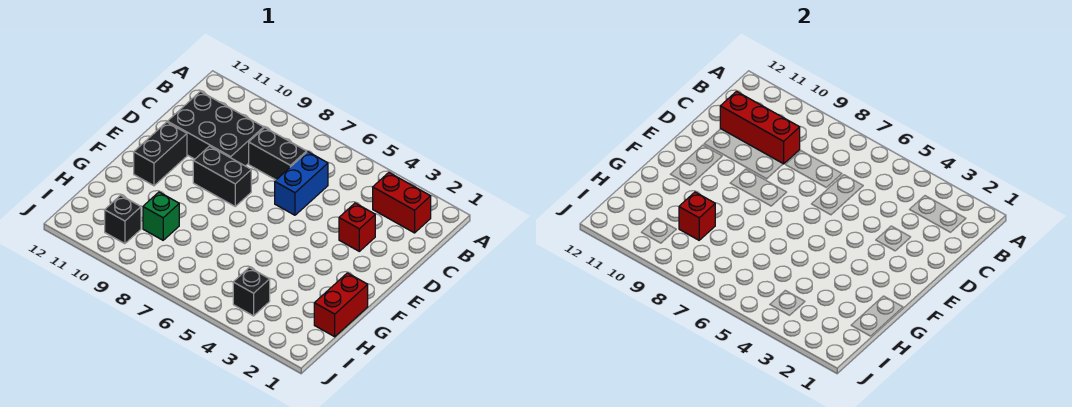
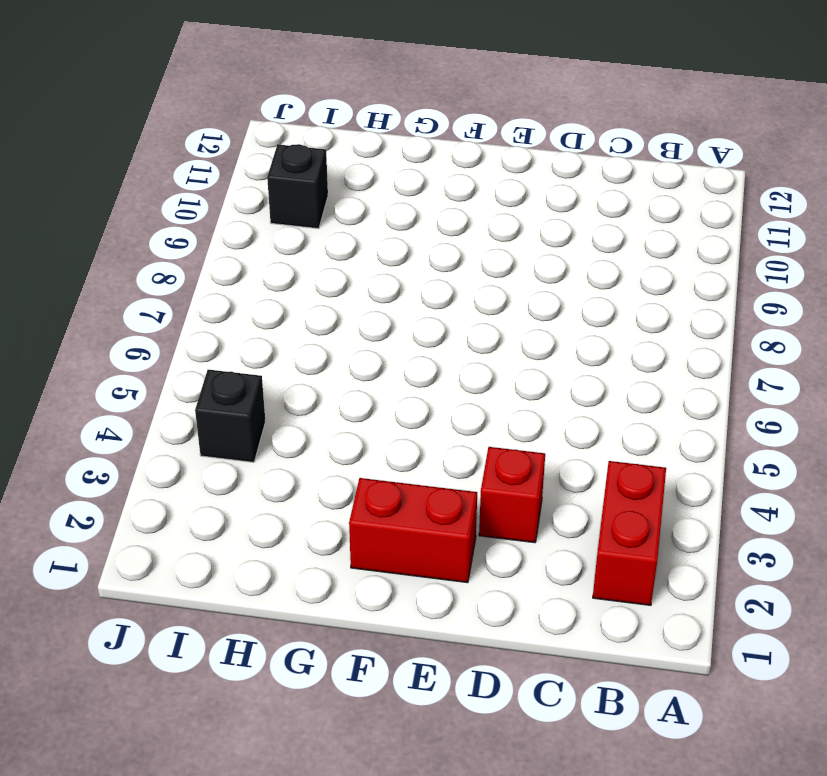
red brick E2:F2 level 1 -> red brick G1:H1 level 1
none -> blue brick C6:D6 level 1
none -> black brick C7:C8 level 1
none -> black brick C9:D11 level 1

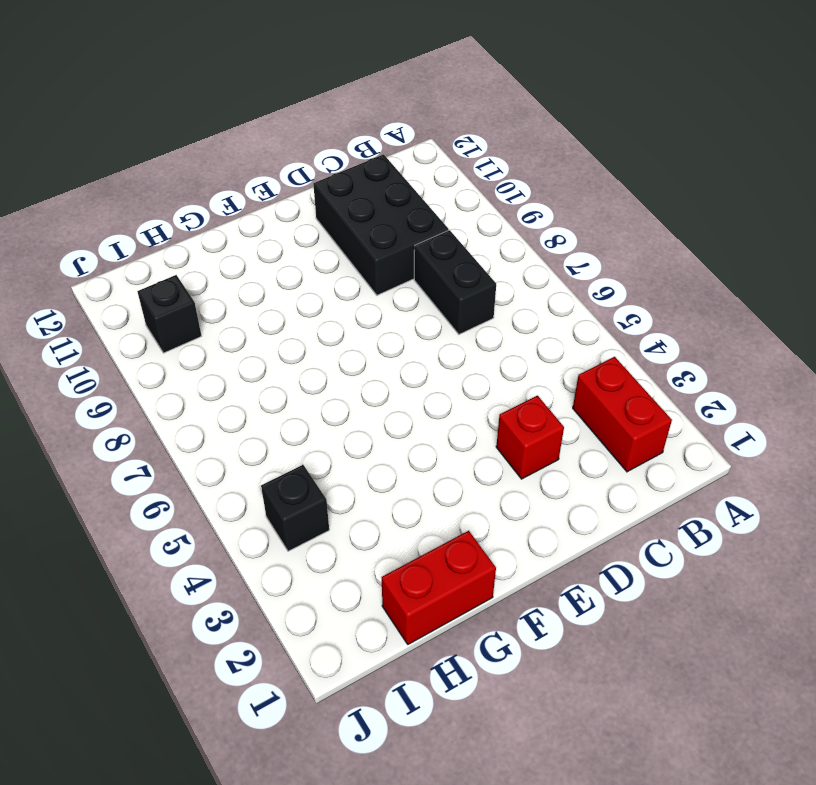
none -> blue brick C6:D6 level 1
none -> black brick E8:E9 level 1
none -> black brick E11:F11 level 1

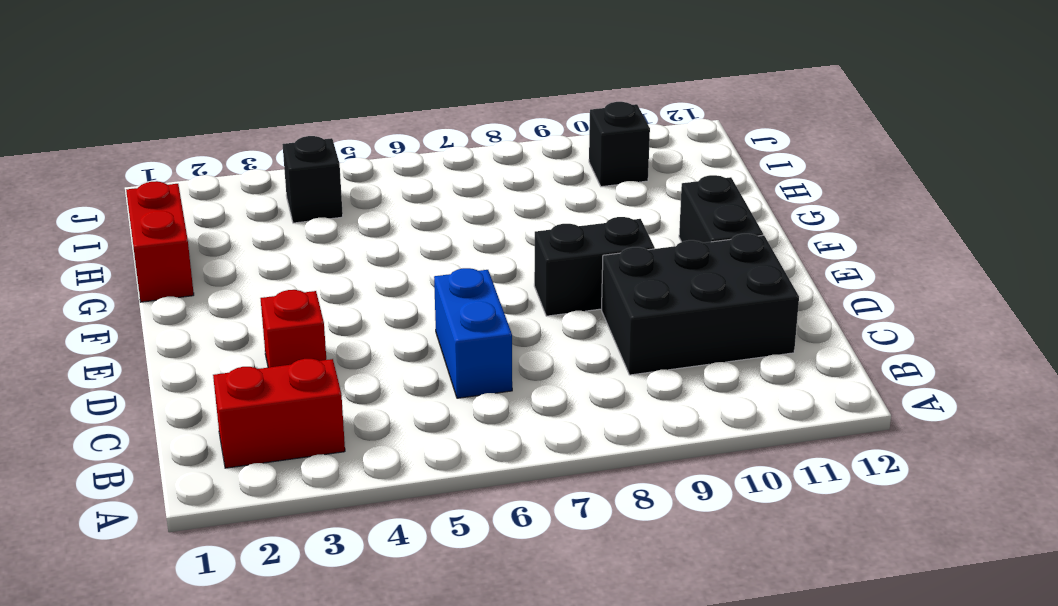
none -> black brick C7:C8 level 1
none -> green brick H9 level 1
none -> red brick C9:C11 level 2

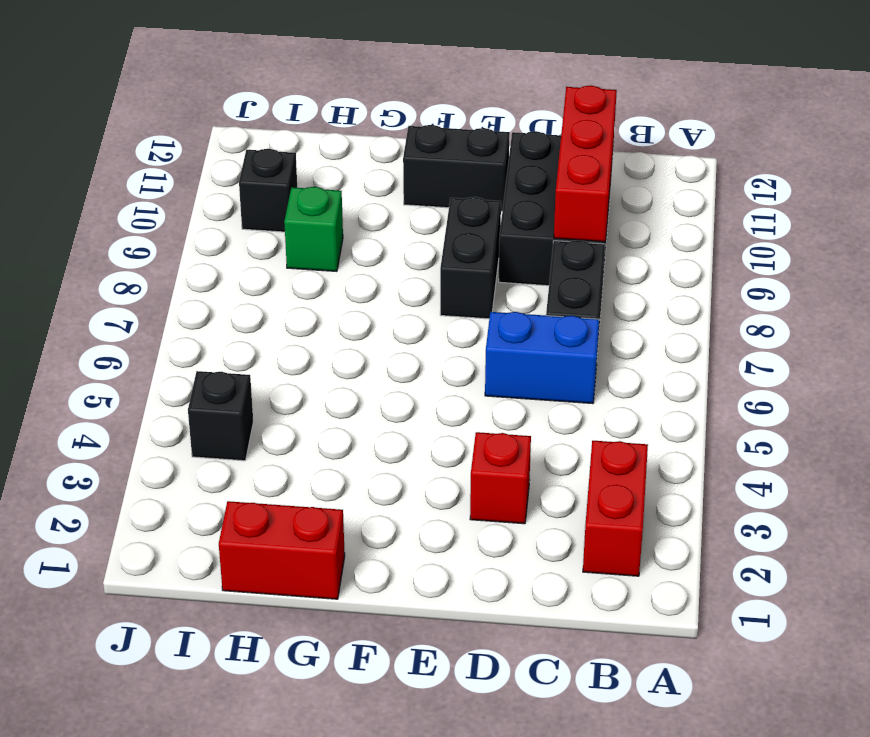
none -> red brick H9 level 2

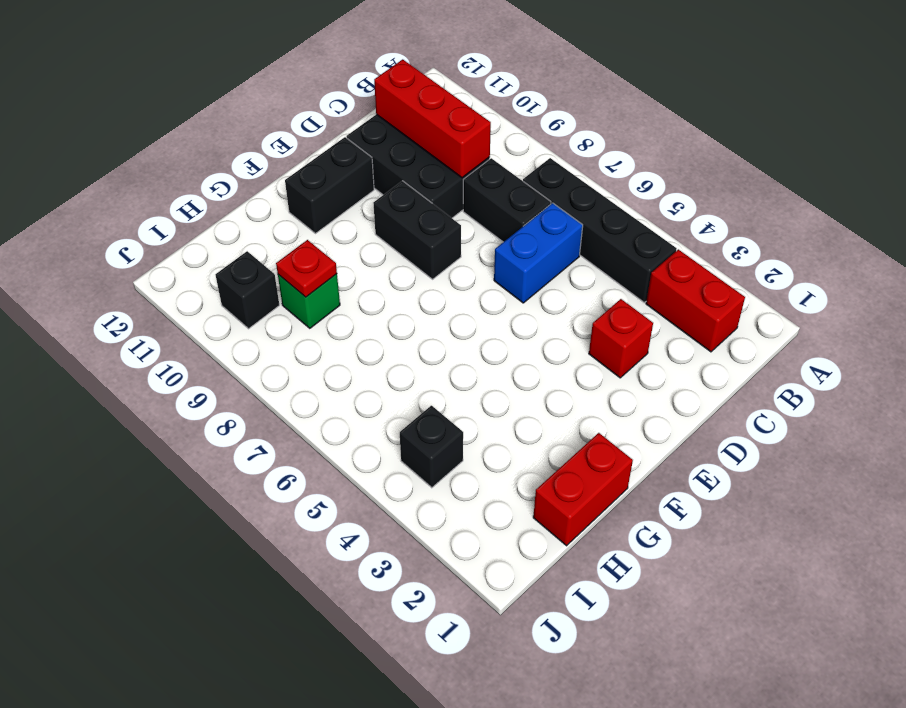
black brick B4:B7 level 1 -> none
red plate H9 level 2 -> red brick H9 level 2

